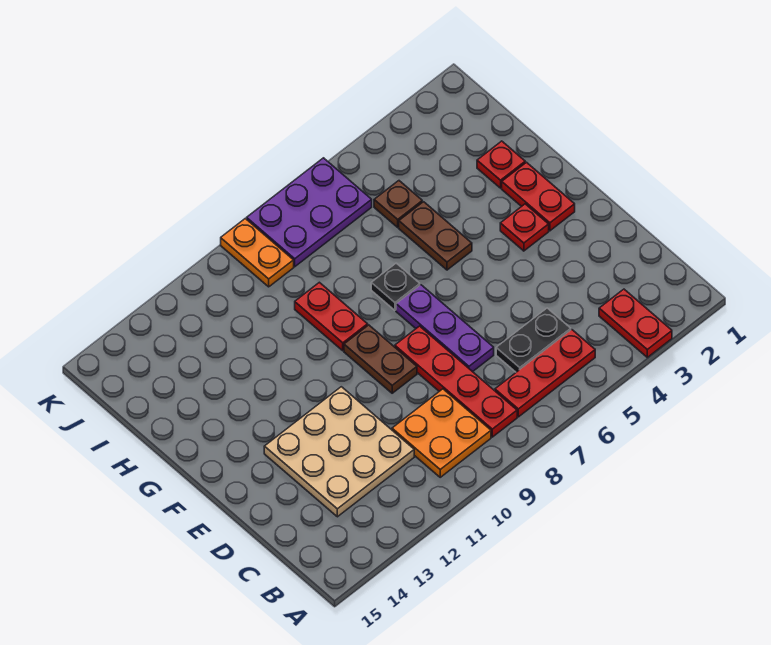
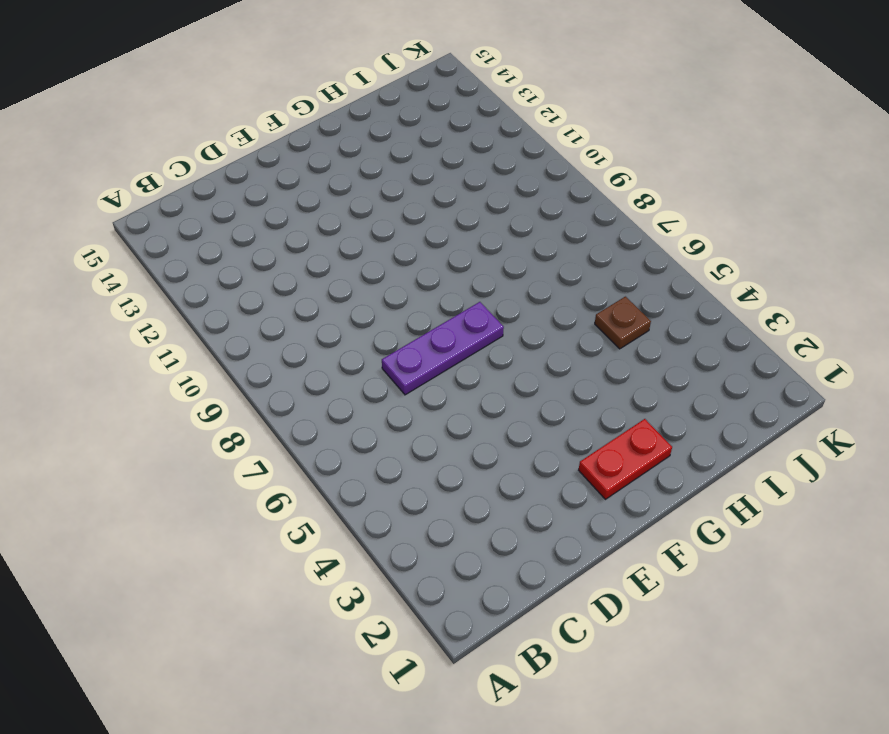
none -> red plate A3:B3 level 1
none -> red plate B5:B7 level 1
none -> red plate B8:E8 level 1

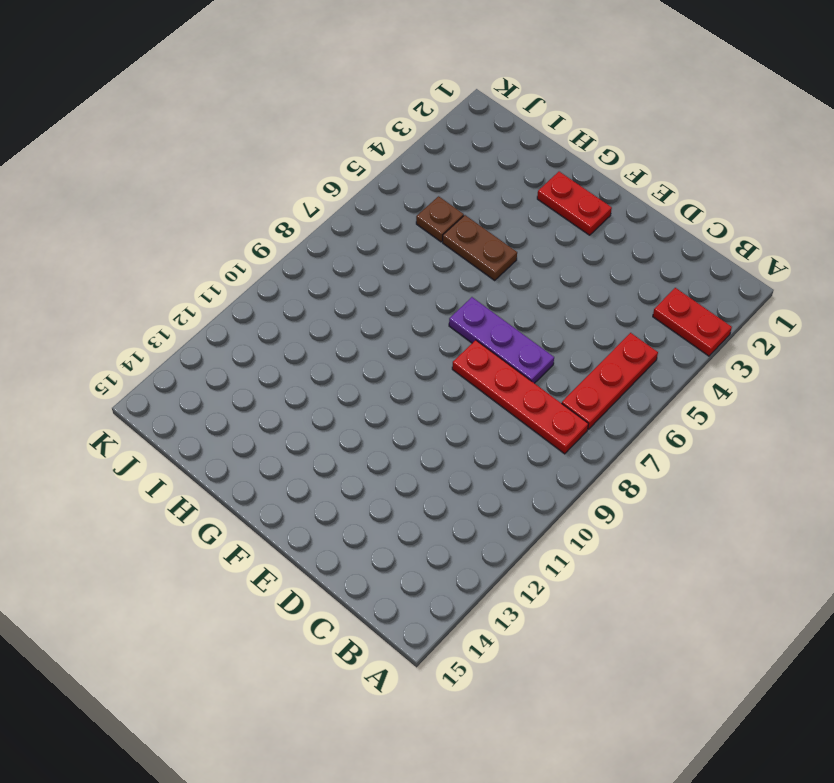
none -> orange plate B9:C10 level 1
none -> black plate C5:C6 level 1
none -> tan plate C11:E13 level 1

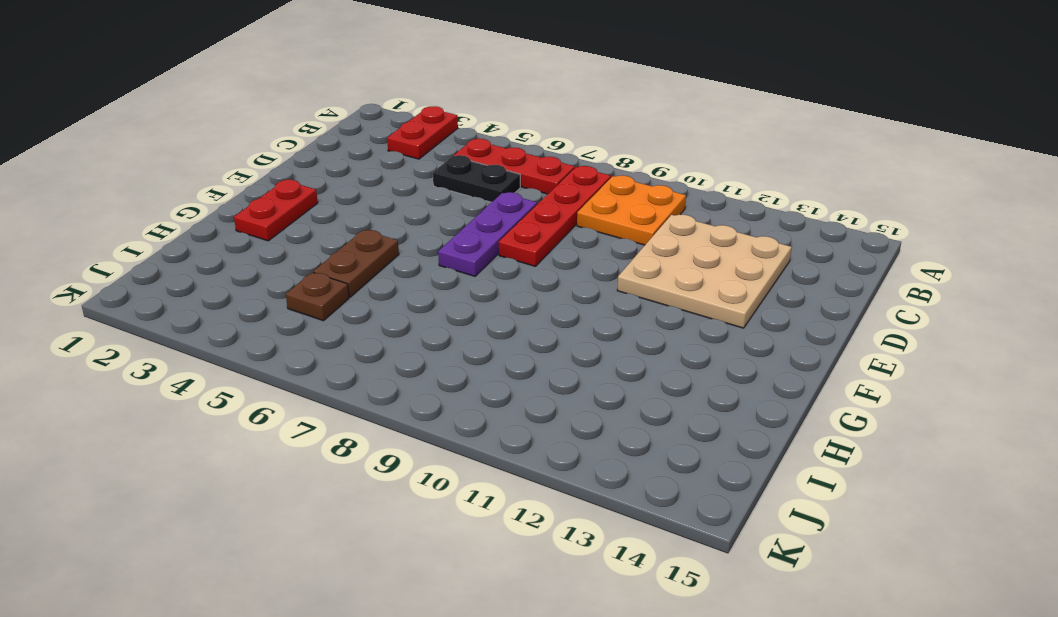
none -> brown plate E9:F9 level 1
none -> red plate F3 level 1
none -> black plate G7 level 1

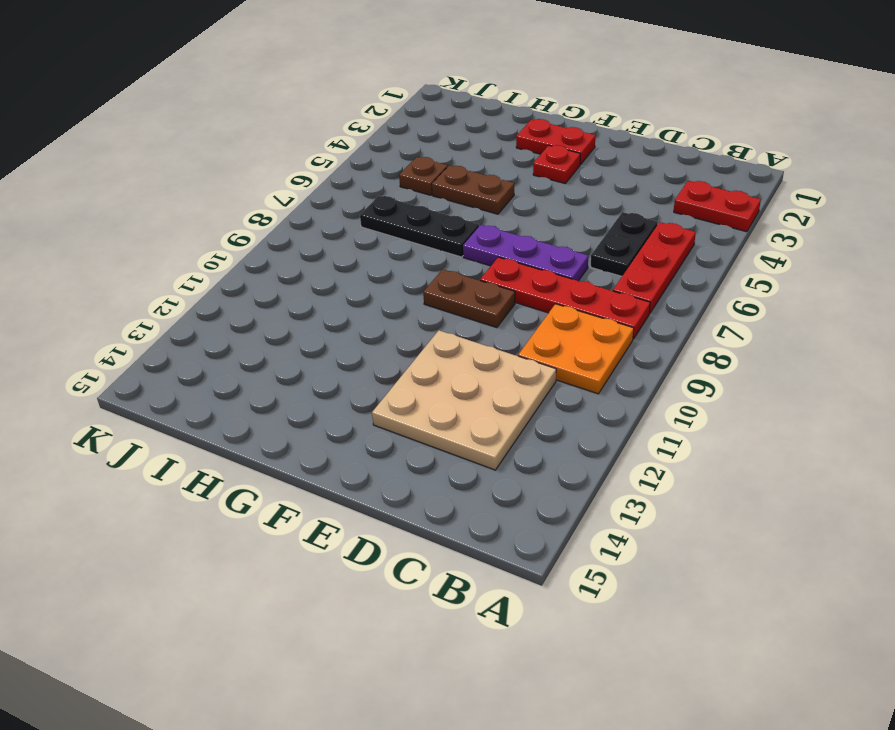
black plate G7:I7 level 1 -> black plate G7 level 1
none -> red plate G9:H9 level 1
none -> red plate H2 level 1
none -> purple plate J6:K8 level 1

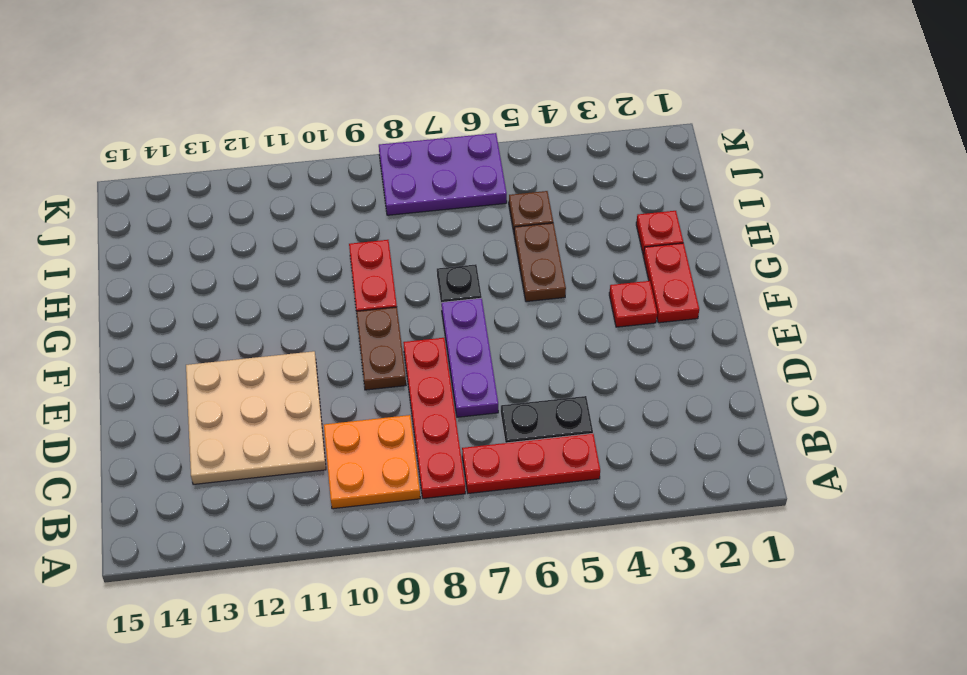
none -> red plate A3:B3 level 1
none -> orange plate J9:K9 level 1

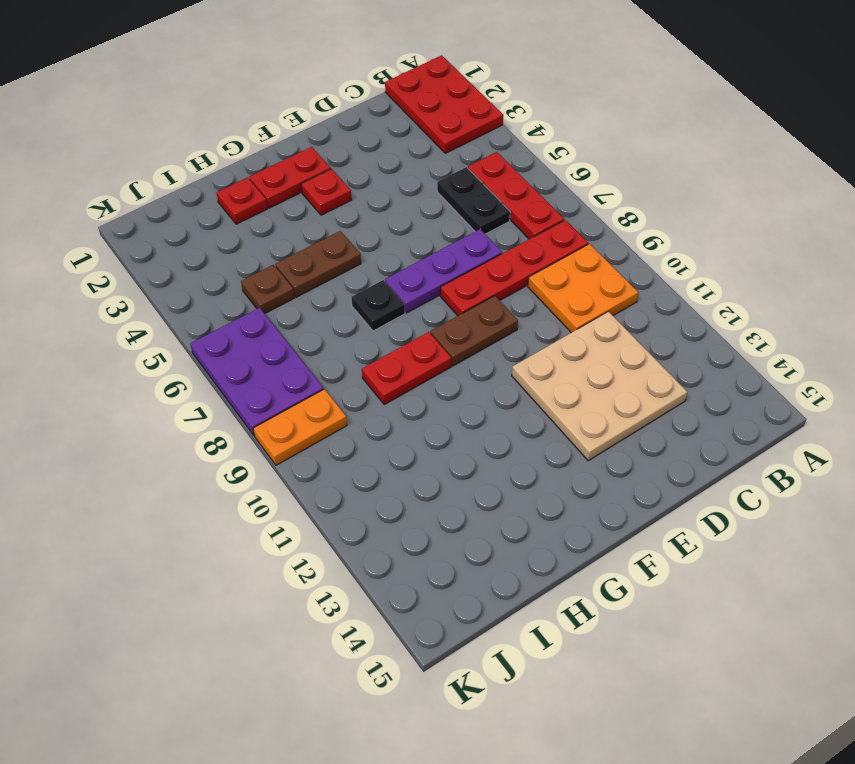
red plate A1:B3 level 1 -> red plate A3:B3 level 1

